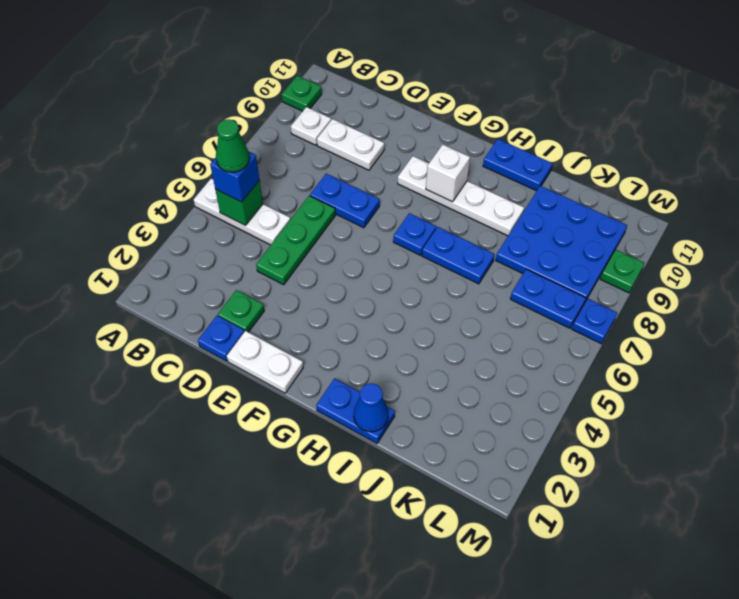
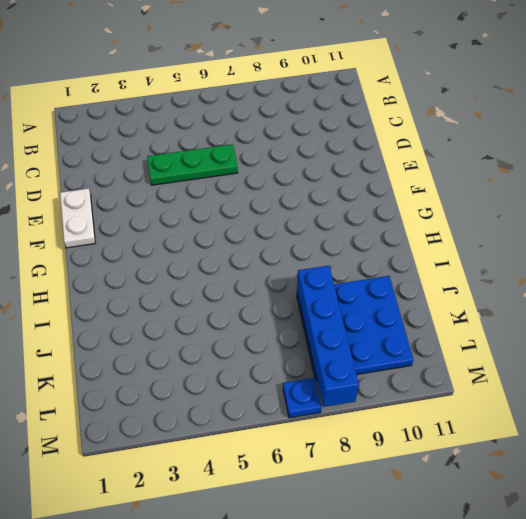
blue brick J8:M8 level 2 -> none
none -> white plate A5:C5 level 1
none -> green plate A10 level 1
none -> white plate B9 level 1

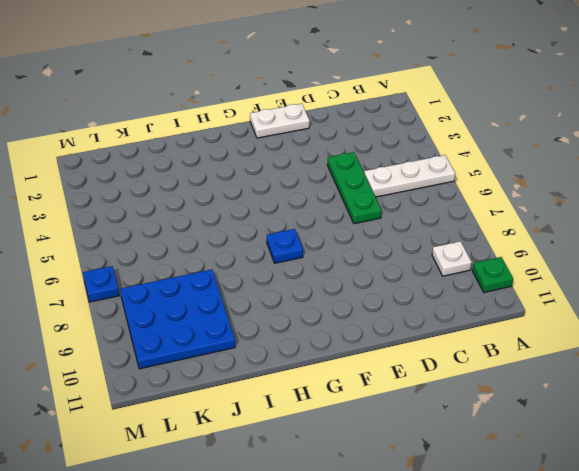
none -> white plate C9:D9 level 1
none -> blue plate D1 level 1
none -> green plate D2 level 1

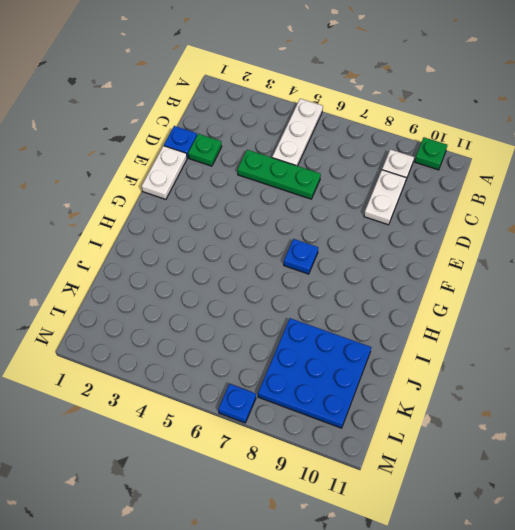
none -> blue plate D7:E7 level 1
none -> white plate F9:I9 level 1
none -> blue plate H1:I1 level 1

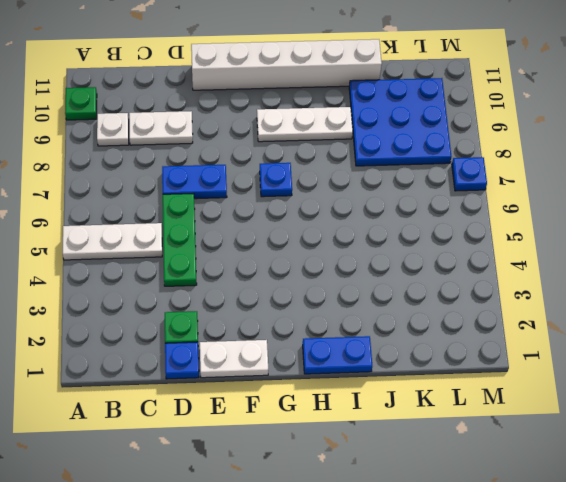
white brick E11:J11 level 1 -> blue plate H11:I11 level 1
white plate G9:I9 level 1 -> white plate F9:I9 level 1
none -> blue plate H7:I7 level 1
none -> blue plate K7:L7 level 1
none -> green plate M9 level 1

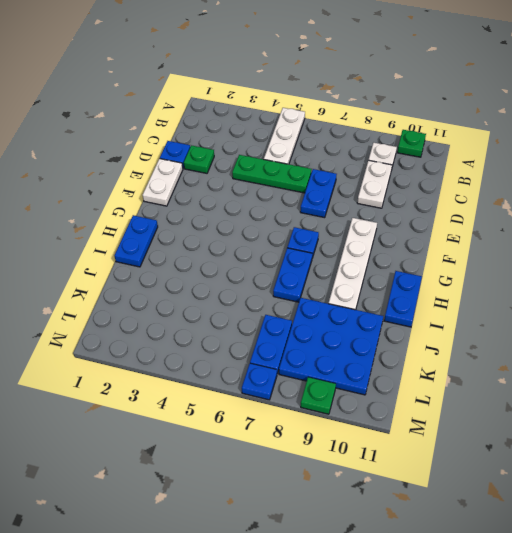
none -> green brick B5 level 2
none -> white brick G9 level 2
none -> blue cone I1 level 2

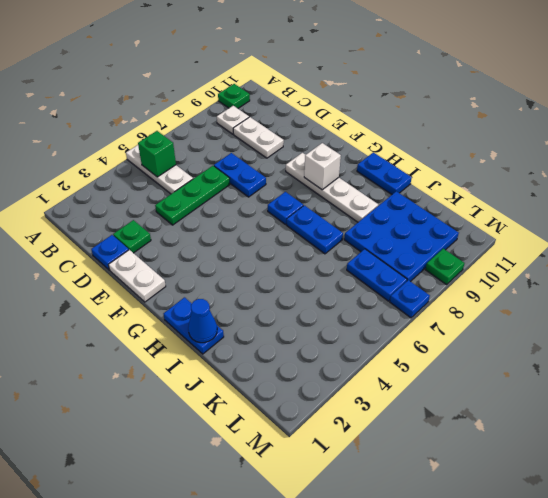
none -> blue brick B5 level 3
none -> green cone B5 level 4

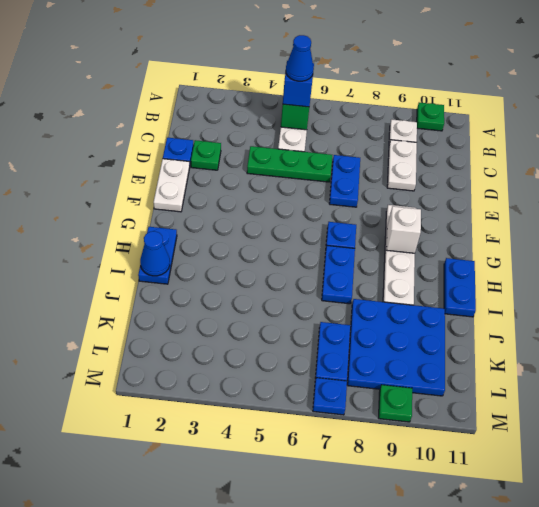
blue cone B5 level 4 -> green cone B5 level 4

